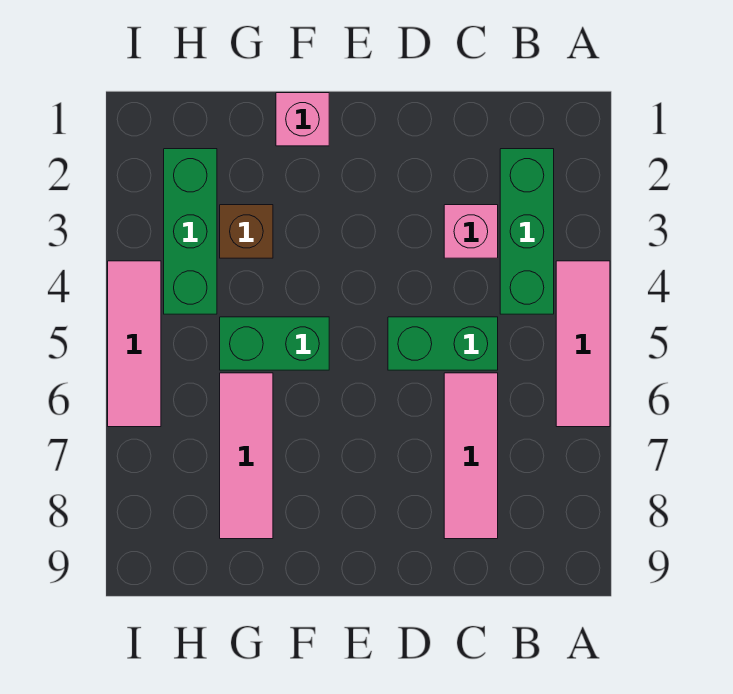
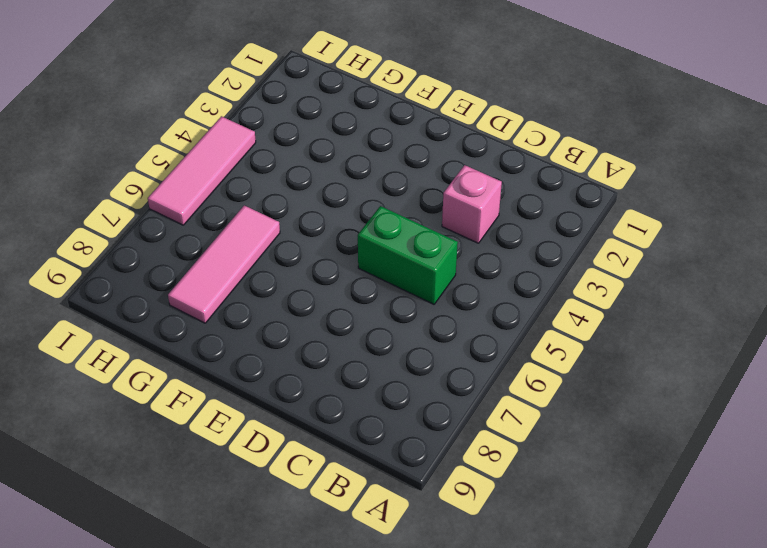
none -> pink tile A4:A6 level 1
none -> green brick B2:B4 level 1

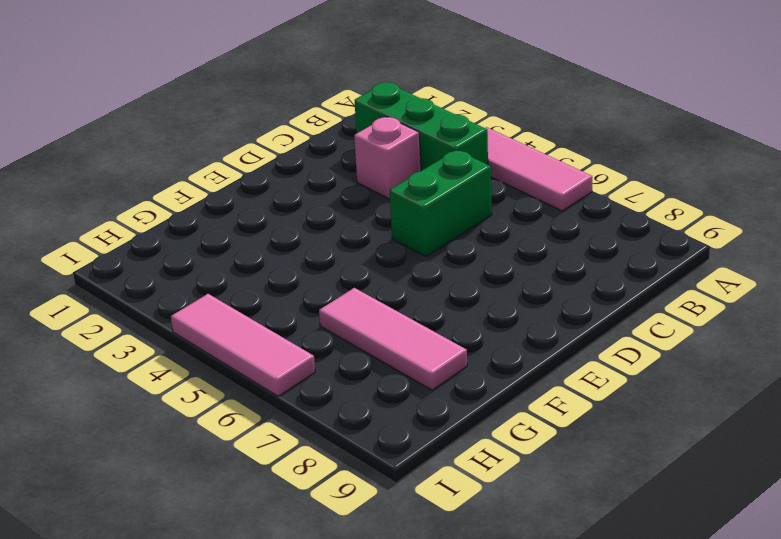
none -> pink tile C6:C8 level 1
none -> pink brick F1 level 1

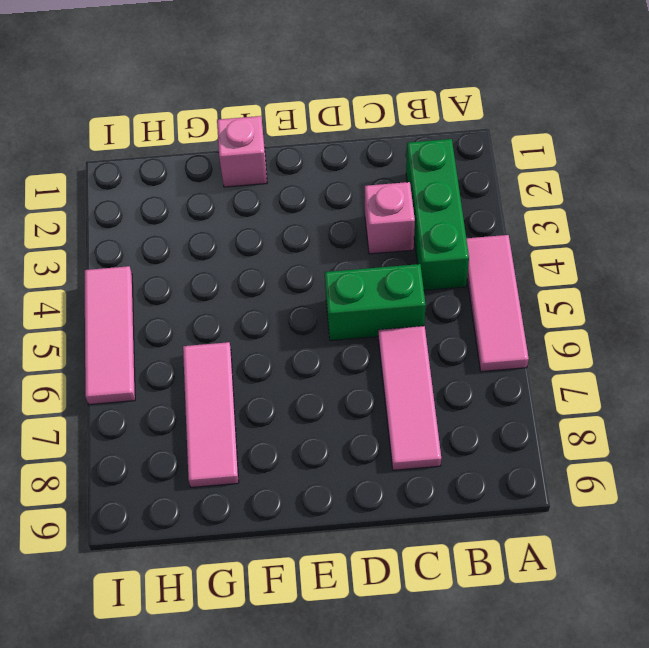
none -> green brick F5:G5 level 1
none -> brown brick G3 level 1

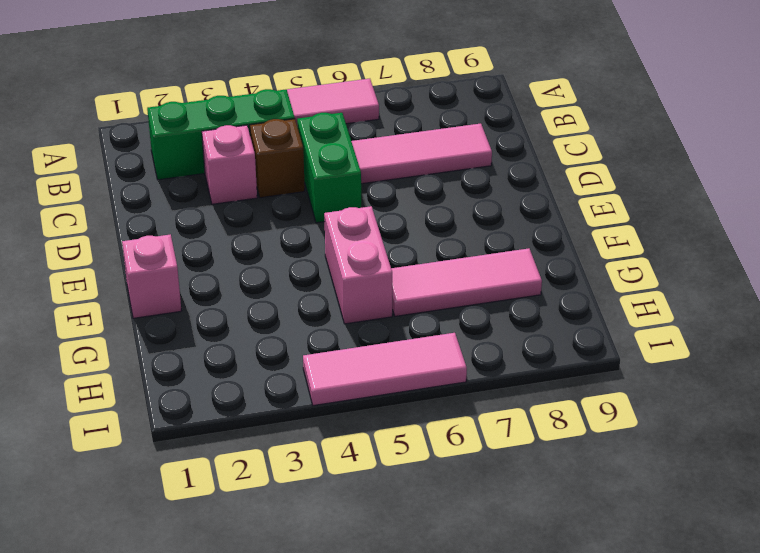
brown brick C4 level 1 -> brown brick G3 level 1
pink brick F5:G5 level 1 -> green brick F5:G5 level 1
none -> green brick H2:H4 level 1

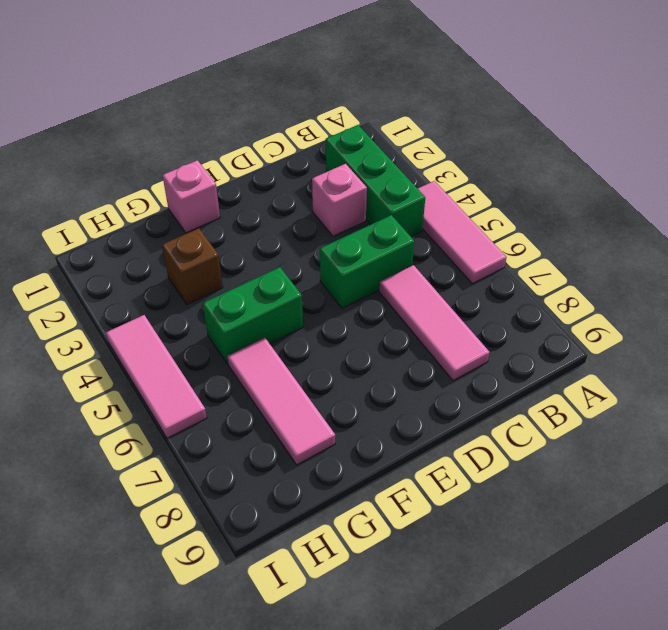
none -> green brick H2:H4 level 1

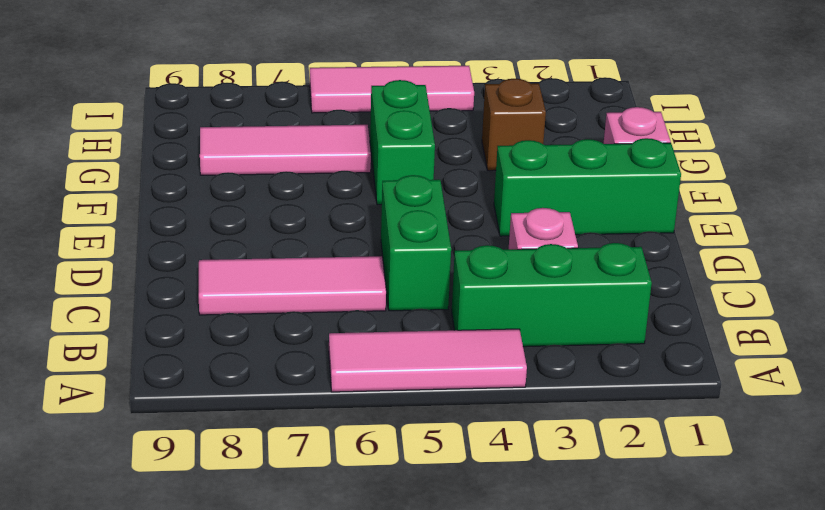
green brick E1:E3 level 1 -> green brick H2:H4 level 1

